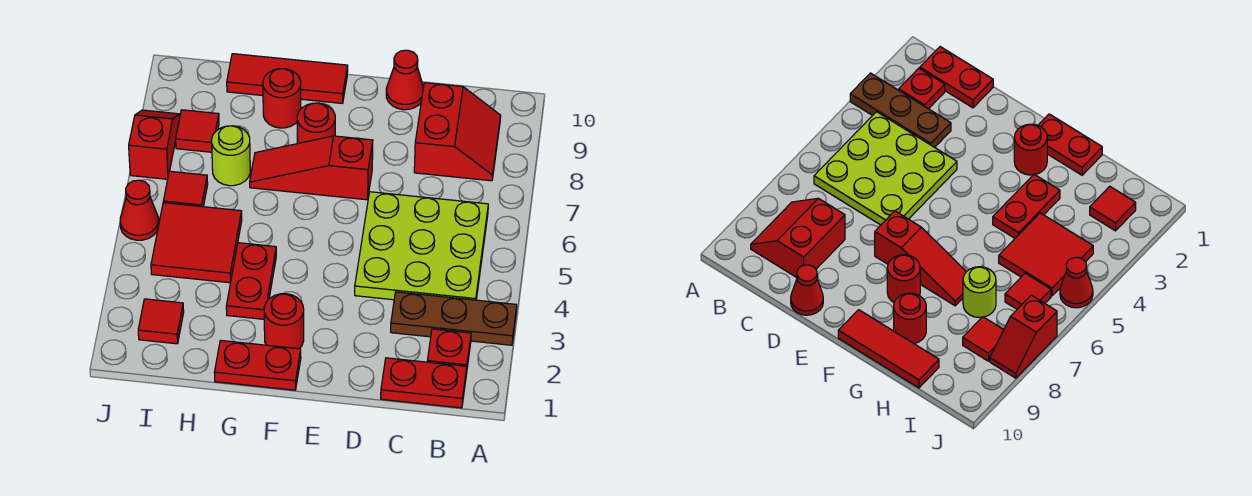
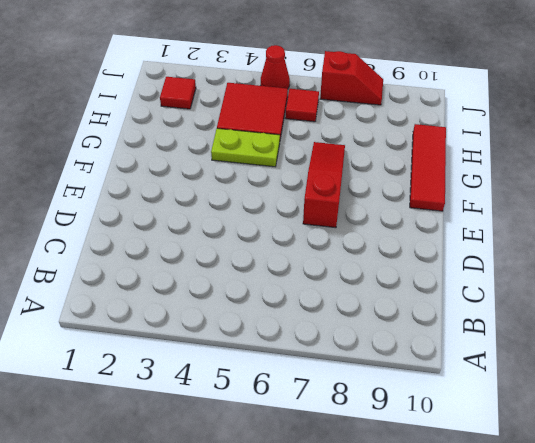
lime plate G4:G5 level 1 -> red plate G3:G4 level 1
none -> brown plate A3:C3 level 1
none -> red plate B1:C1 level 1
none -> red plate B2 level 1

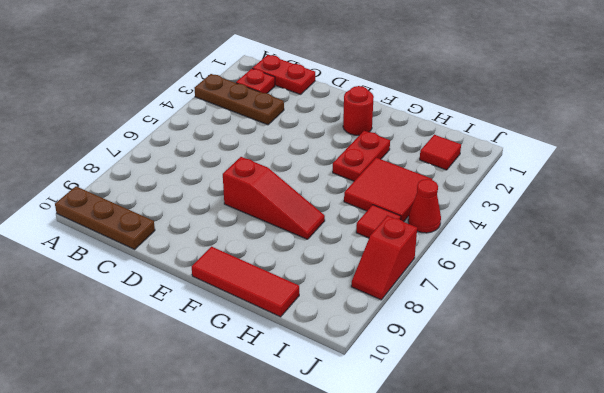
brown plate A10:C10 level 1 -> none
none -> lime plate B4:D6 level 1
none -> red slope B8:C9 level 1 top C
none -> red cone D10 level 1

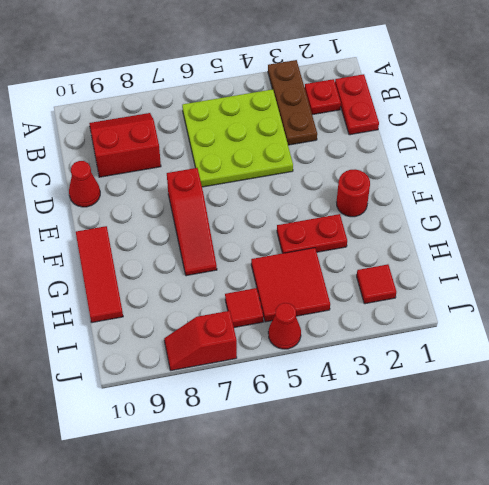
none -> red plate F1:G1 level 1
none -> red round brick F8 level 1
none -> red round brick G9 level 1

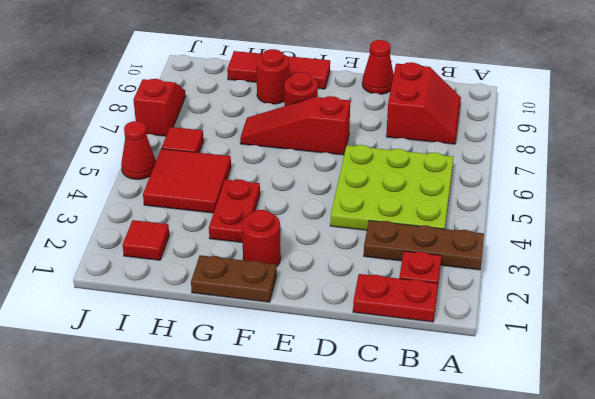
brown plate F1:G1 level 1 -> red plate F1:G1 level 1
none -> lime round brick H7 level 1
none -> red tile I8 level 1

